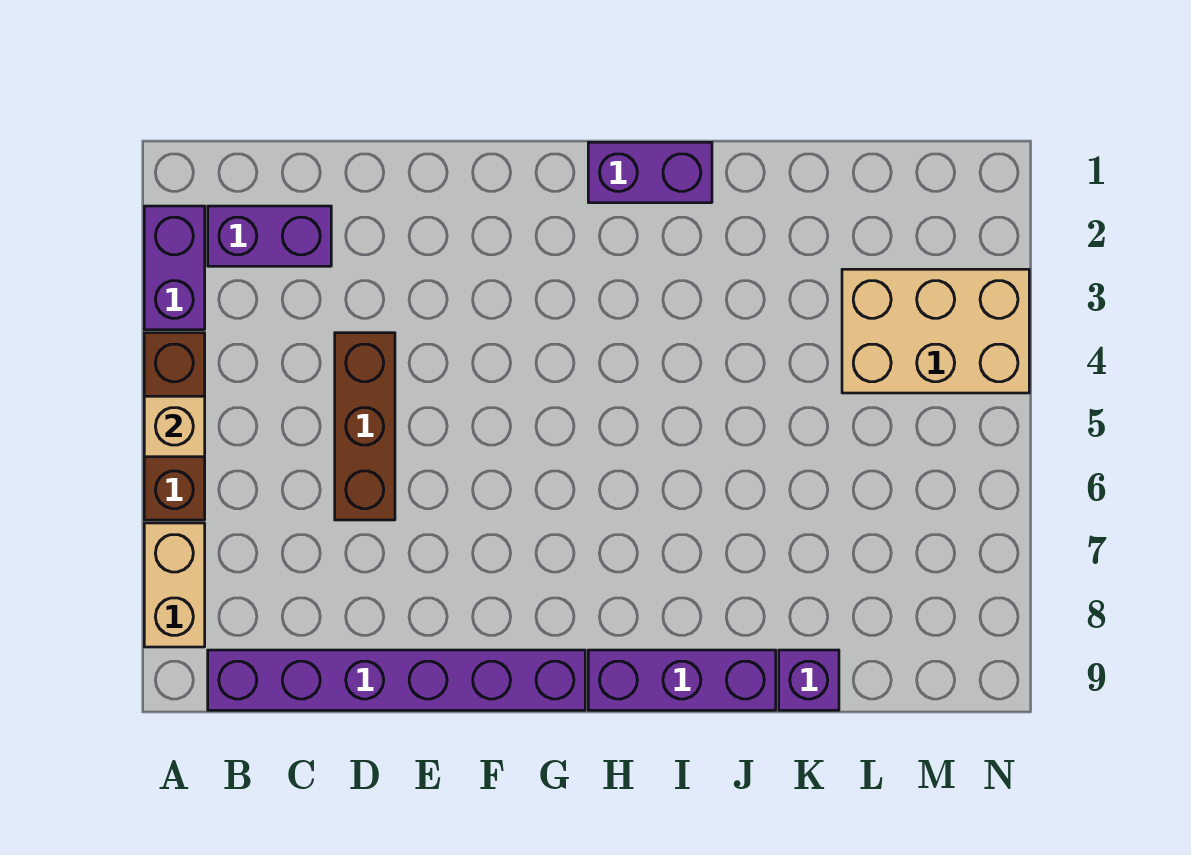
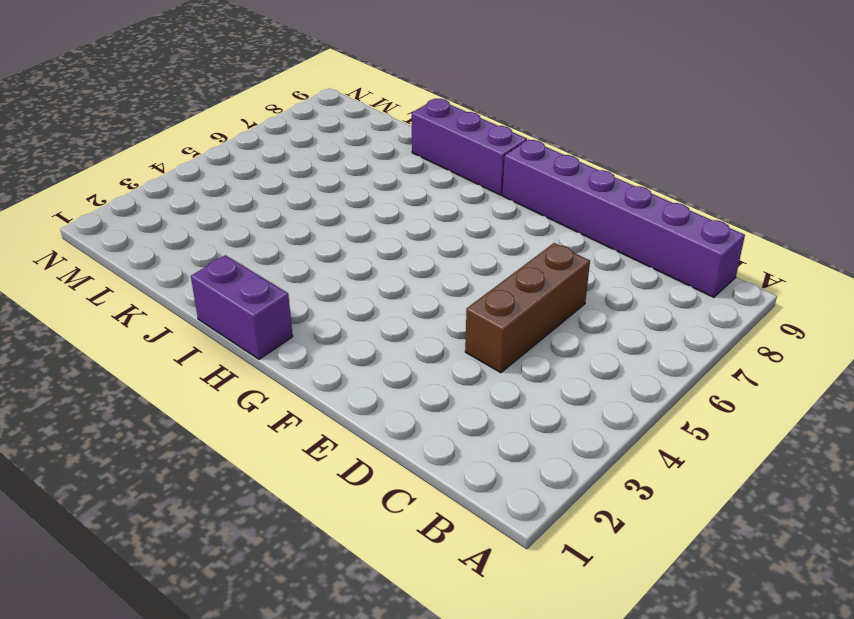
none -> purple brick A2:A3 level 1
none -> brown brick A4:A6 level 1

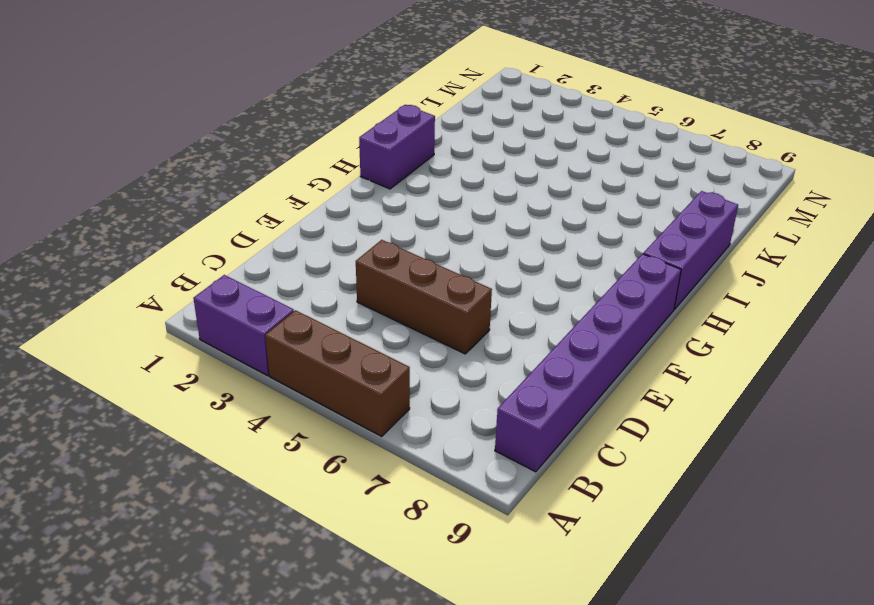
none -> tan brick A7:A8 level 1
none -> purple brick B2:C2 level 1

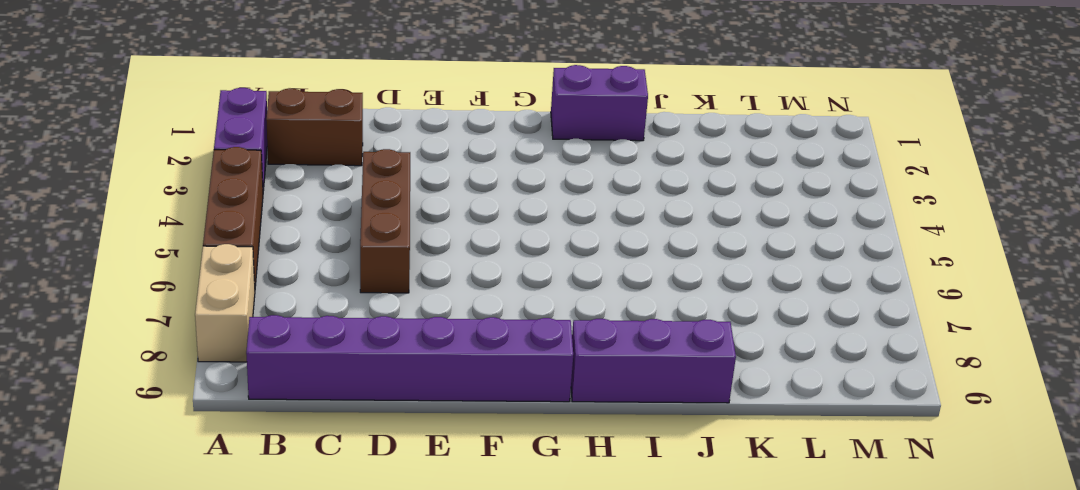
brown brick B2:C2 level 1 -> purple brick B2:C2 level 1
none -> purple brick K9 level 1
none -> tan brick L3:N4 level 1

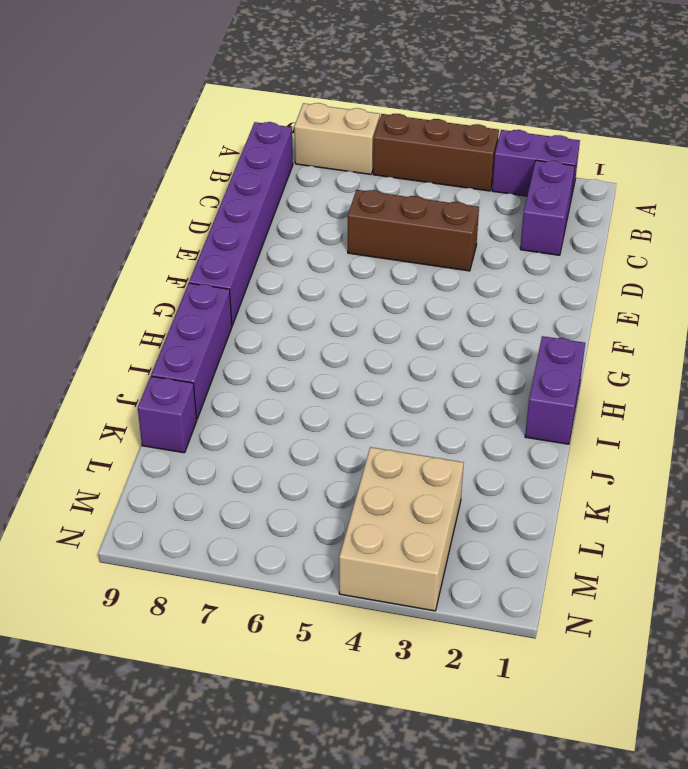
none -> tan brick A5 level 2

